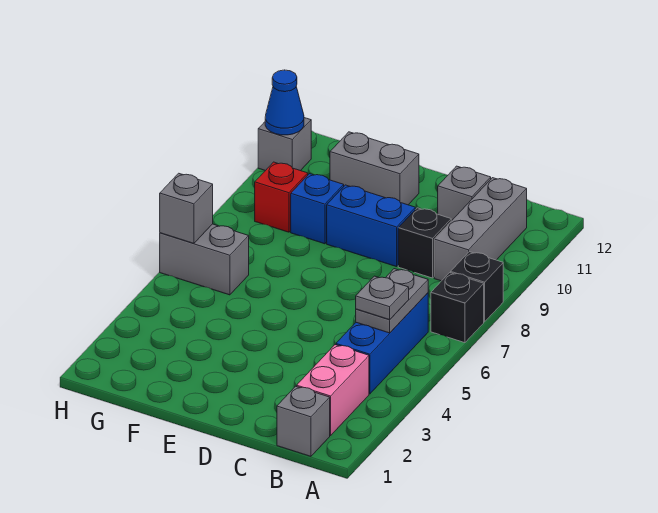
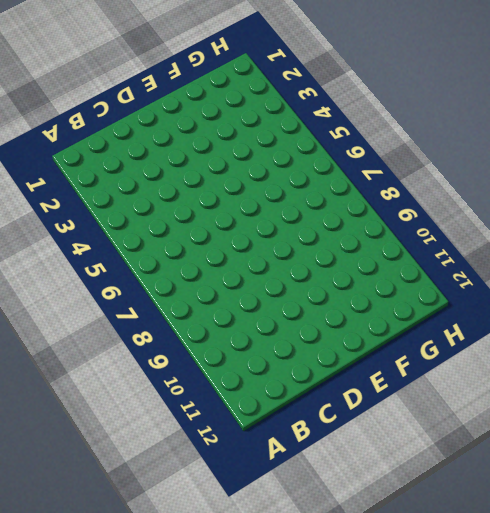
none -> black brick A7 level 1
none -> black brick A8 level 1
none -> grey brick B1 level 1

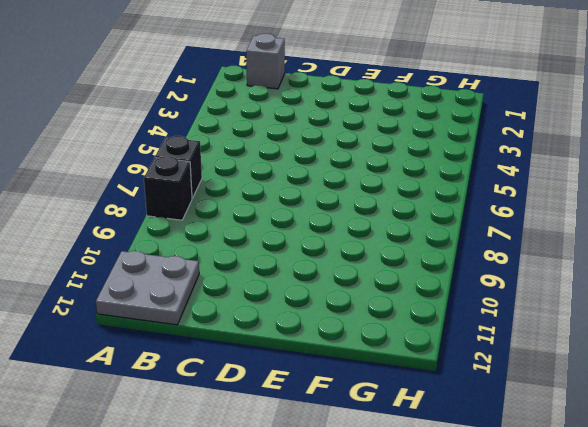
grey plate A11:B12 level 1 -> grey brick B9:B11 level 1
none -> pink brick B2:B3 level 1
none -> blue brick B4:B6 level 1
none -> black brick C9 level 1

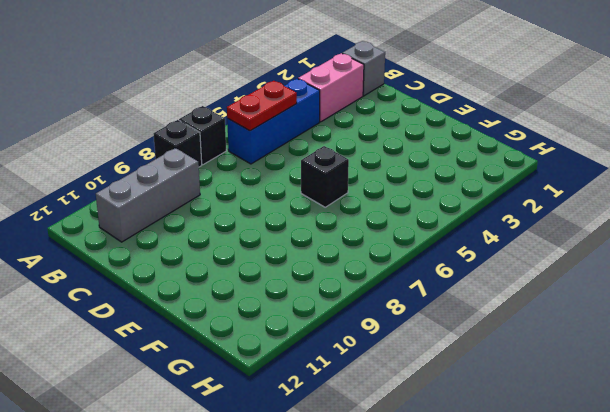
red plate B5:B6 level 2 -> grey plate B5:B6 level 2
black brick E6 level 1 -> black brick C9 level 1
none -> grey brick C11 level 1
none -> blue brick D9:E9 level 1
none -> grey brick E11:F11 level 1

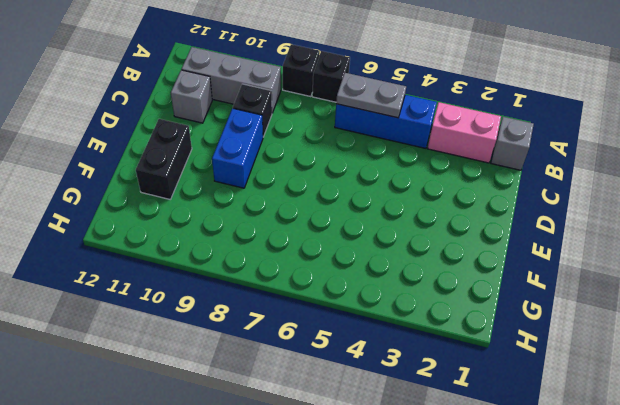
black brick E11:F11 level 1 -> grey brick E11:F11 level 1
none -> blue brick F9 level 1
none -> grey brick G6:H6 level 1
none -> red brick G9 level 1

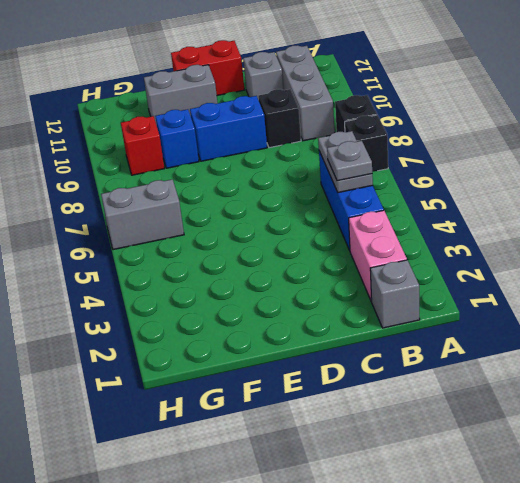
red brick D12:E12 level 1 -> none
none -> grey brick H11 level 1
none -> grey brick H6 level 2
none -> blue cone H11 level 2

